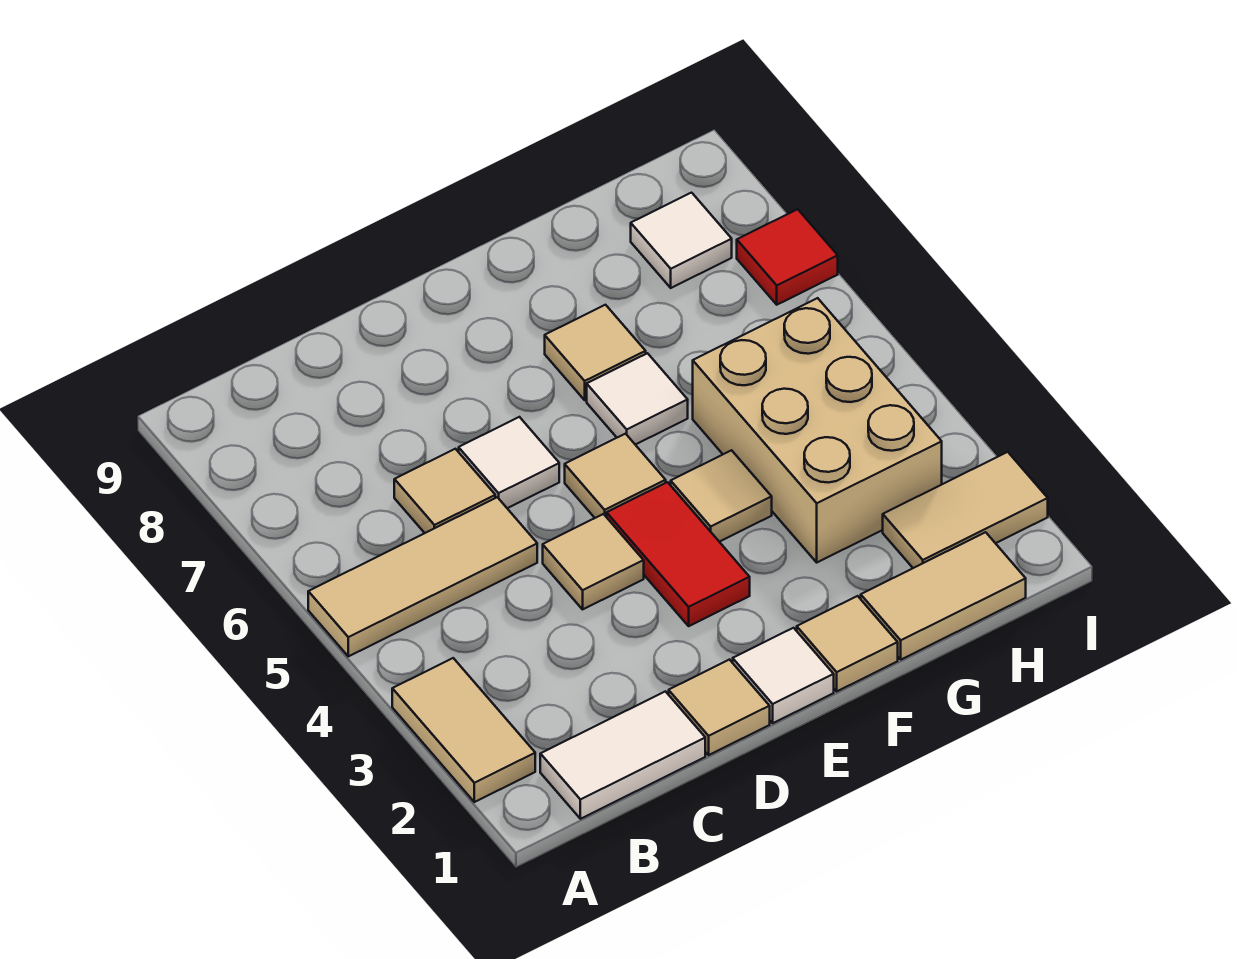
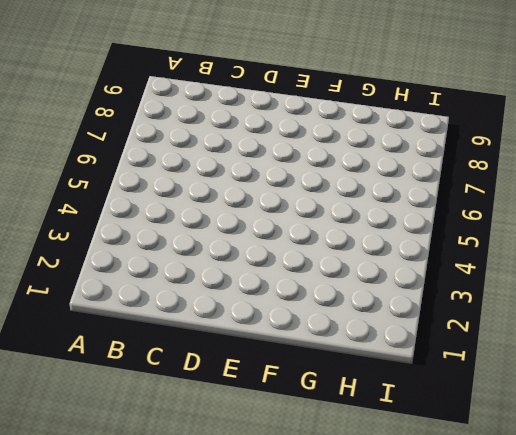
none -> tan tile A2:A3 level 1
none -> tan tile A5:C5 level 1
none -> white tile B1:C1 level 1

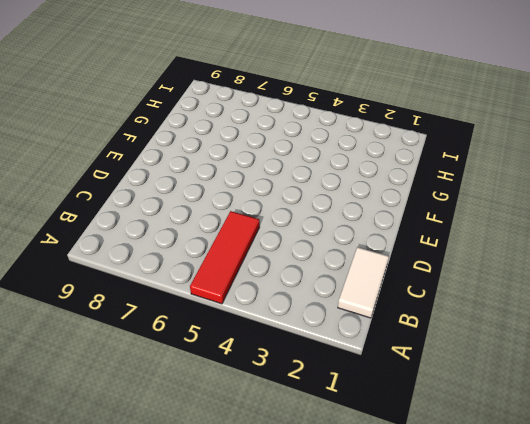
red tile A5:C5 level 1 -> tan tile A5:C5 level 1
none -> tan tile A2:A3 level 1
none -> tan tile C6 level 1
none -> tan tile D1 level 1

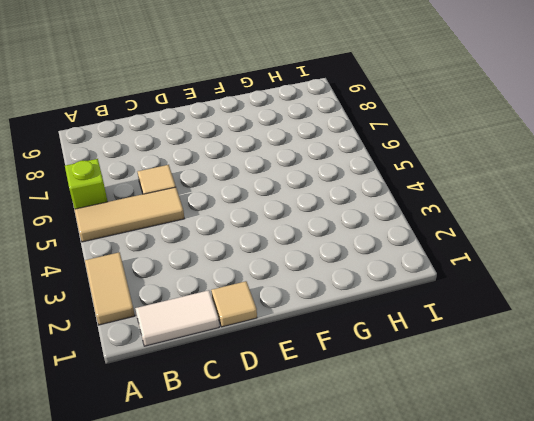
lime brick A6 level 1 -> none
none -> tan tile D4 level 1
none -> white tile D6 level 1
none -> white tile E1 level 1

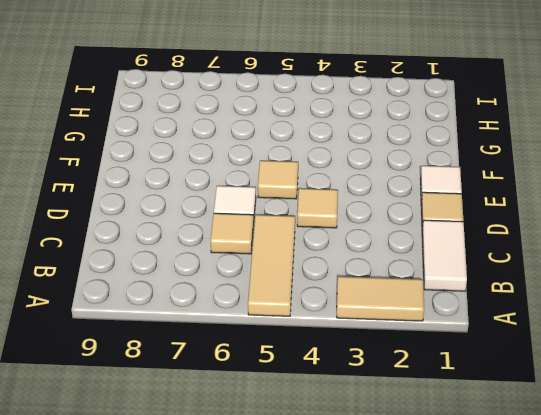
none -> red tile E3:E4 level 1
none -> tan tile F1 level 1
none -> tan tile F4 level 1

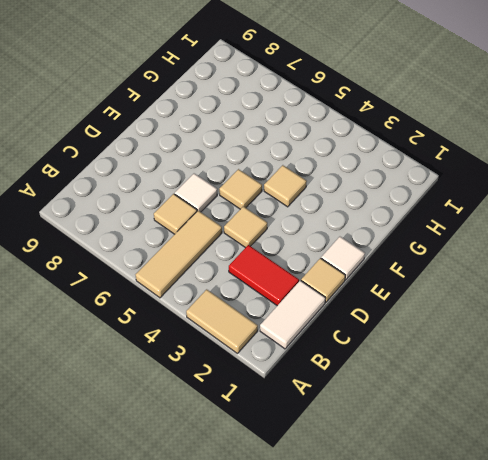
red tile C2:C3 level 1 -> red tile E3:E4 level 1
none -> tan tile F1 level 1
none -> white tile F6 level 1
none -> tan tile F7 level 1

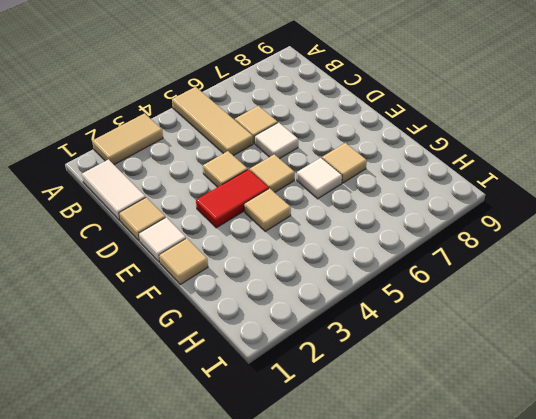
none -> tan tile G1:H1 level 1
none -> tan brick G3:H5 level 1
none -> tan tile H2:I2 level 1

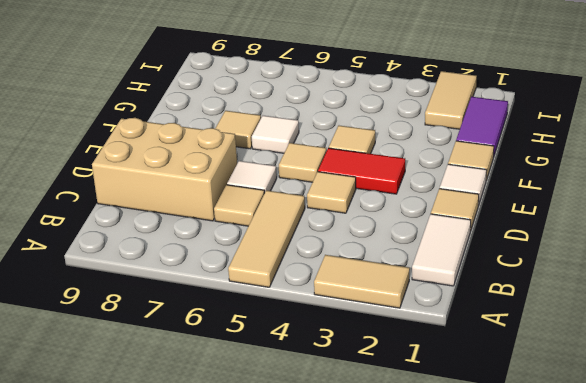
tan brick C7:D9 level 1 -> tan brick G3:H5 level 1
purple tile G1:H1 level 1 -> tan tile G1:H1 level 1
none -> white tile H8 level 1
none -> red tile I7 level 1

